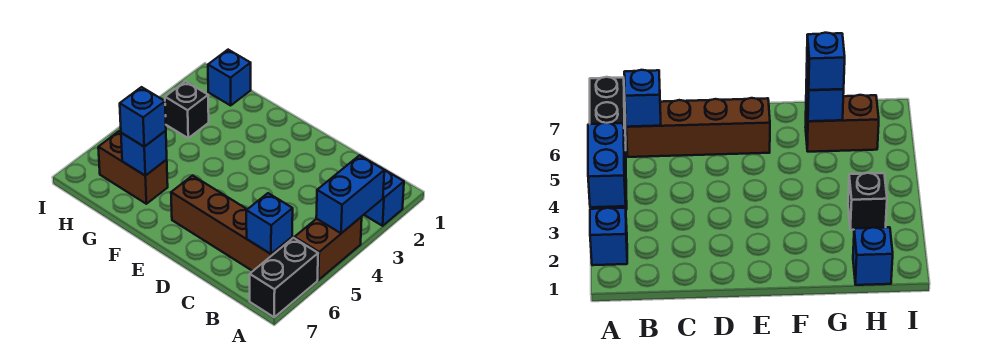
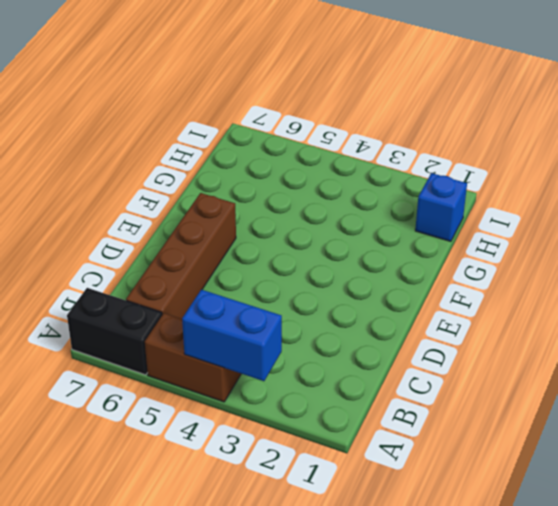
none -> blue brick A2 level 1
none -> brown brick G6:H6 level 1

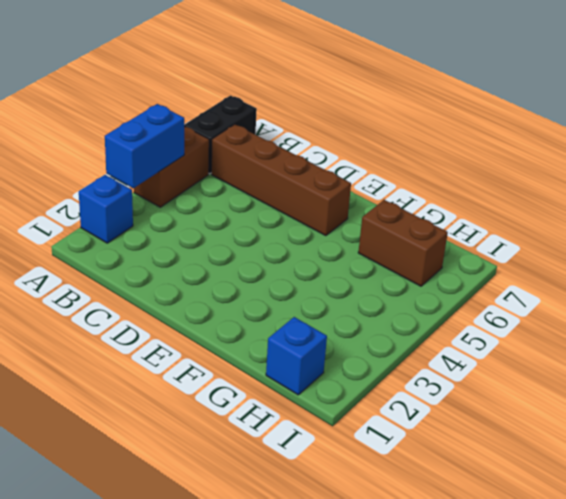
none -> black brick H3 level 1
none -> blue brick B6 level 2

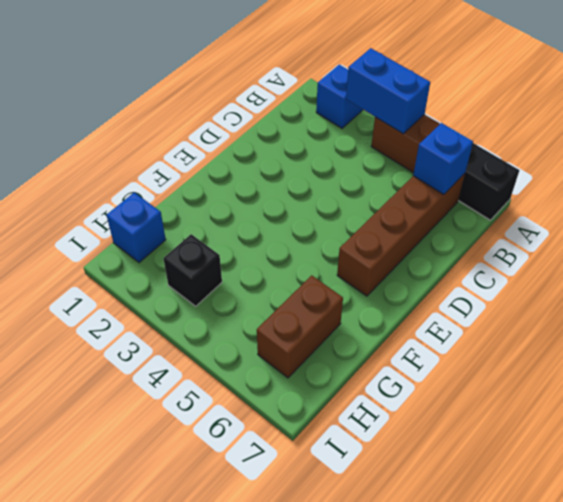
none -> blue brick G6 level 2
none -> blue brick G6 level 3

